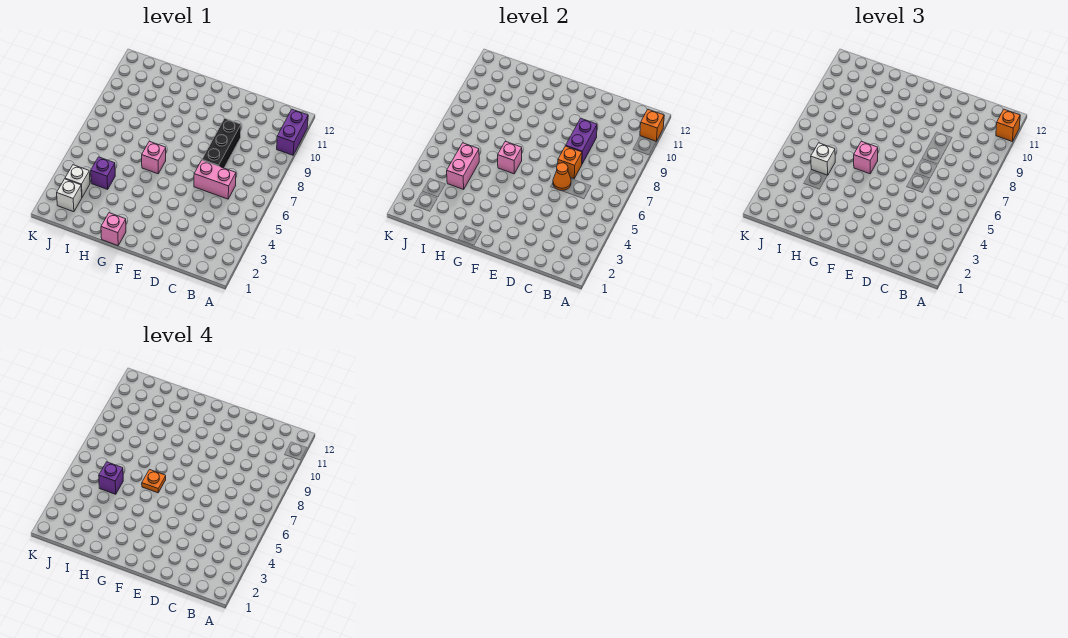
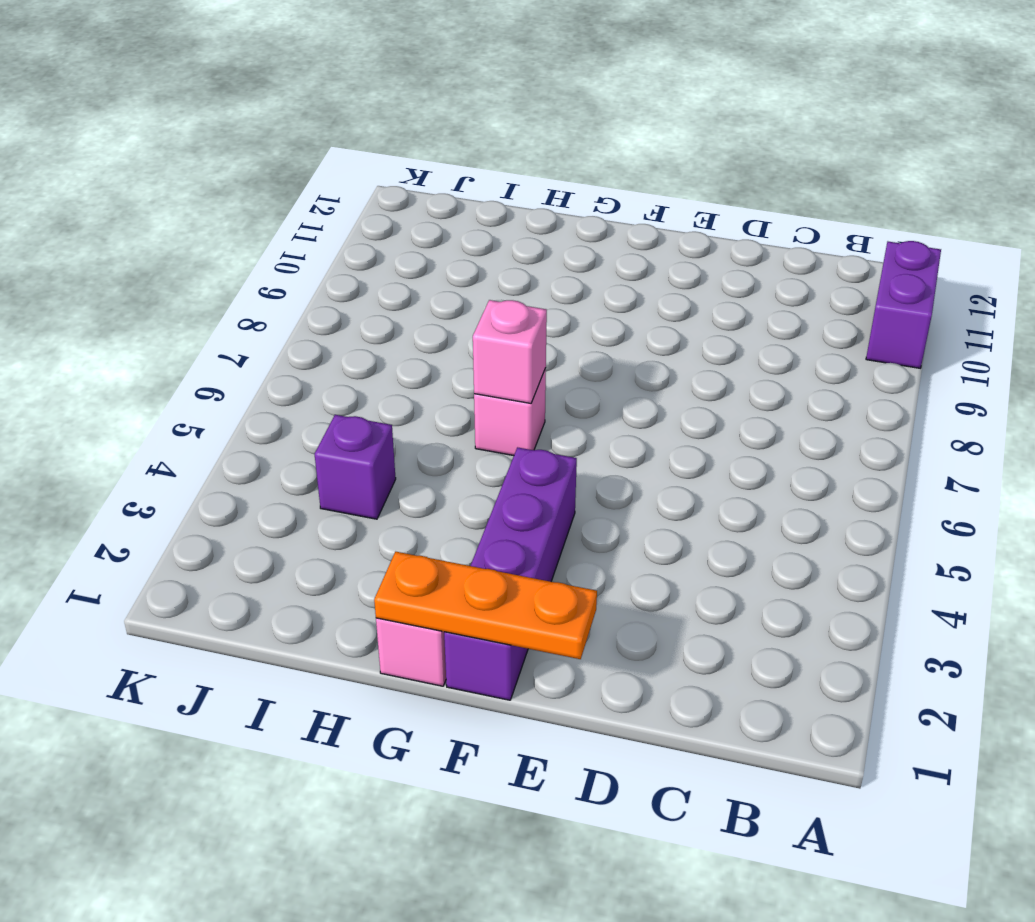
orange plate E1:G1 level 2 -> none
purple brick F1:F4 level 1 -> none
none -> pink brick C6:D6 level 1
none -> black brick D7:D9 level 1
none -> white brick J2 level 1

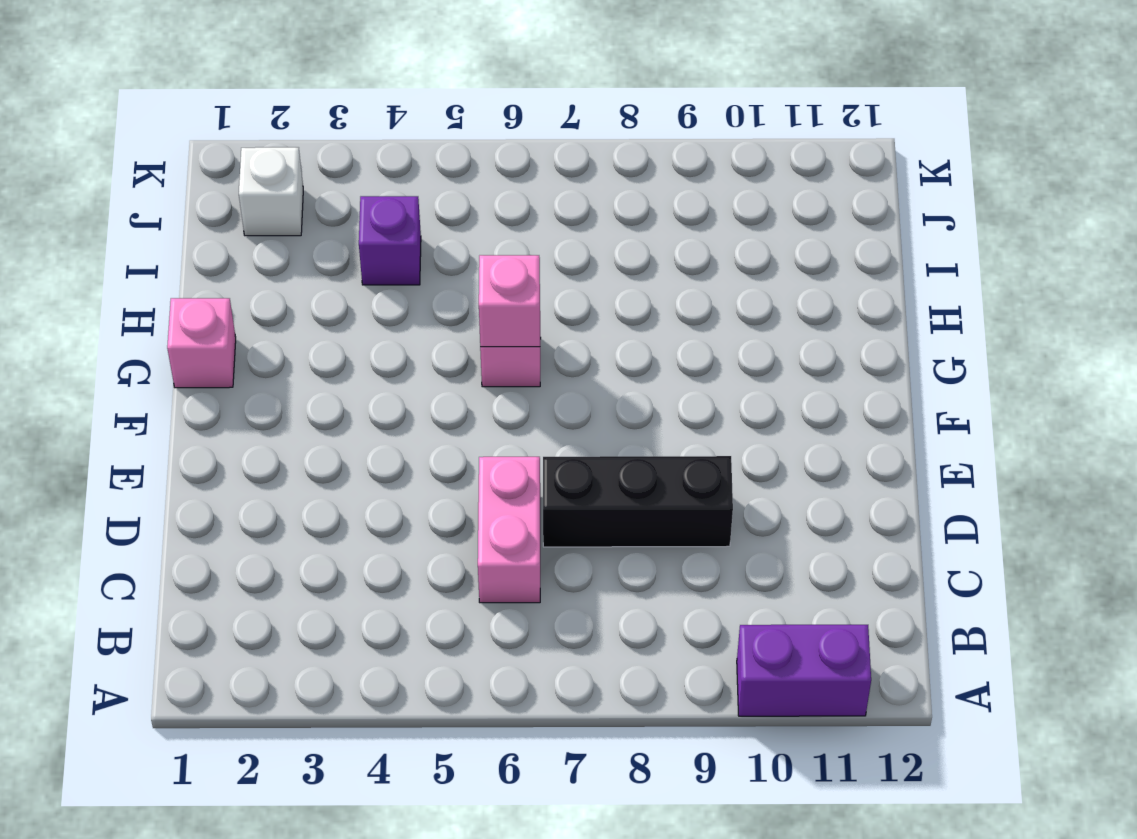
none -> white brick J3 level 1
none -> orange brick A11 level 2
none -> orange cone D6 level 2

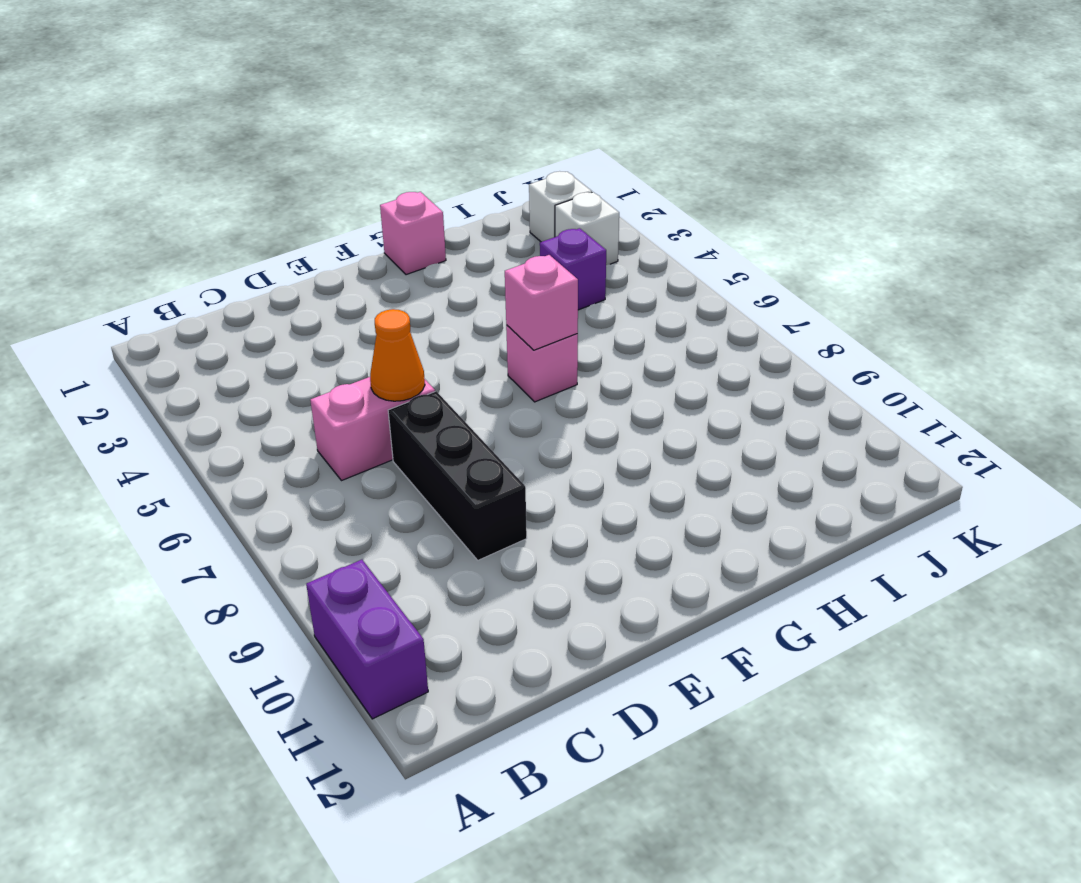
none -> orange brick A11 level 2
none -> orange brick D7 level 2
none -> purple brick D8:D9 level 2

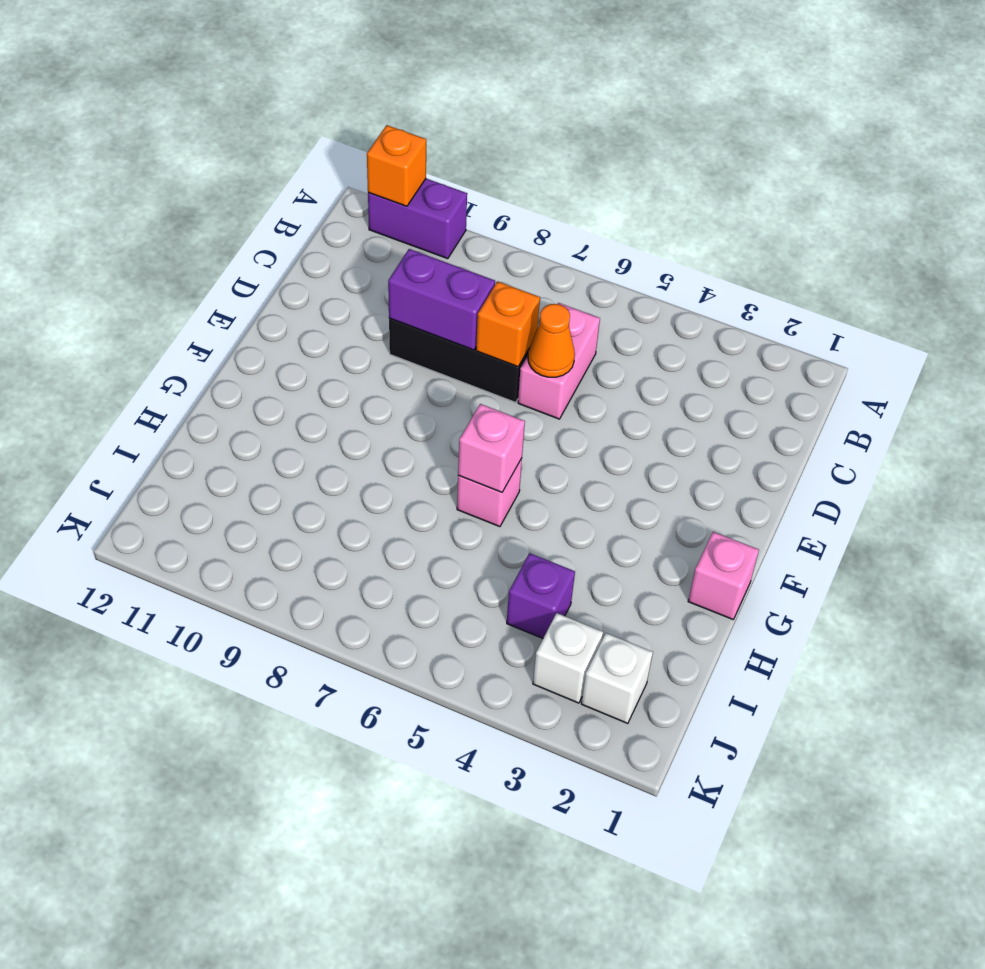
none -> pink brick I4:I5 level 2
none -> orange brick A11 level 3
none -> pink brick G6 level 3

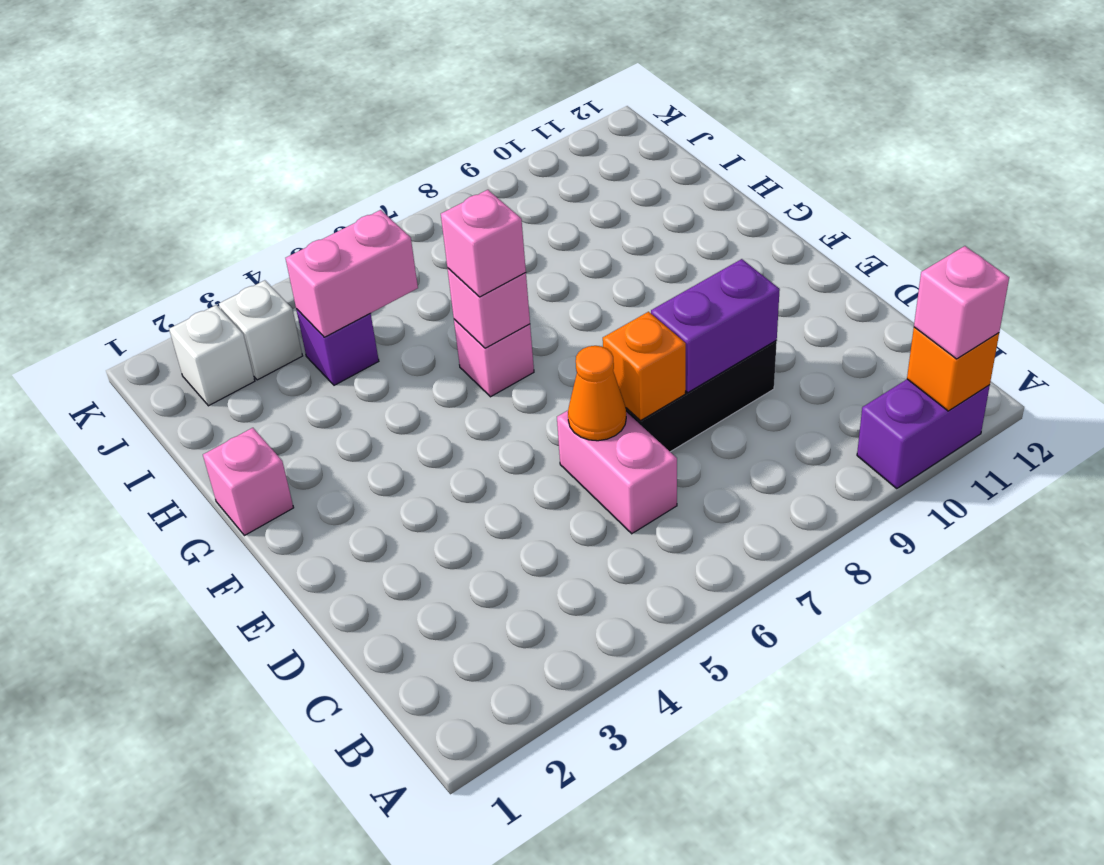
pink brick A11 level 3 -> orange brick A11 level 3
none -> white brick I5 level 3
none -> orange plate G6 level 4
none -> purple brick I5 level 4

